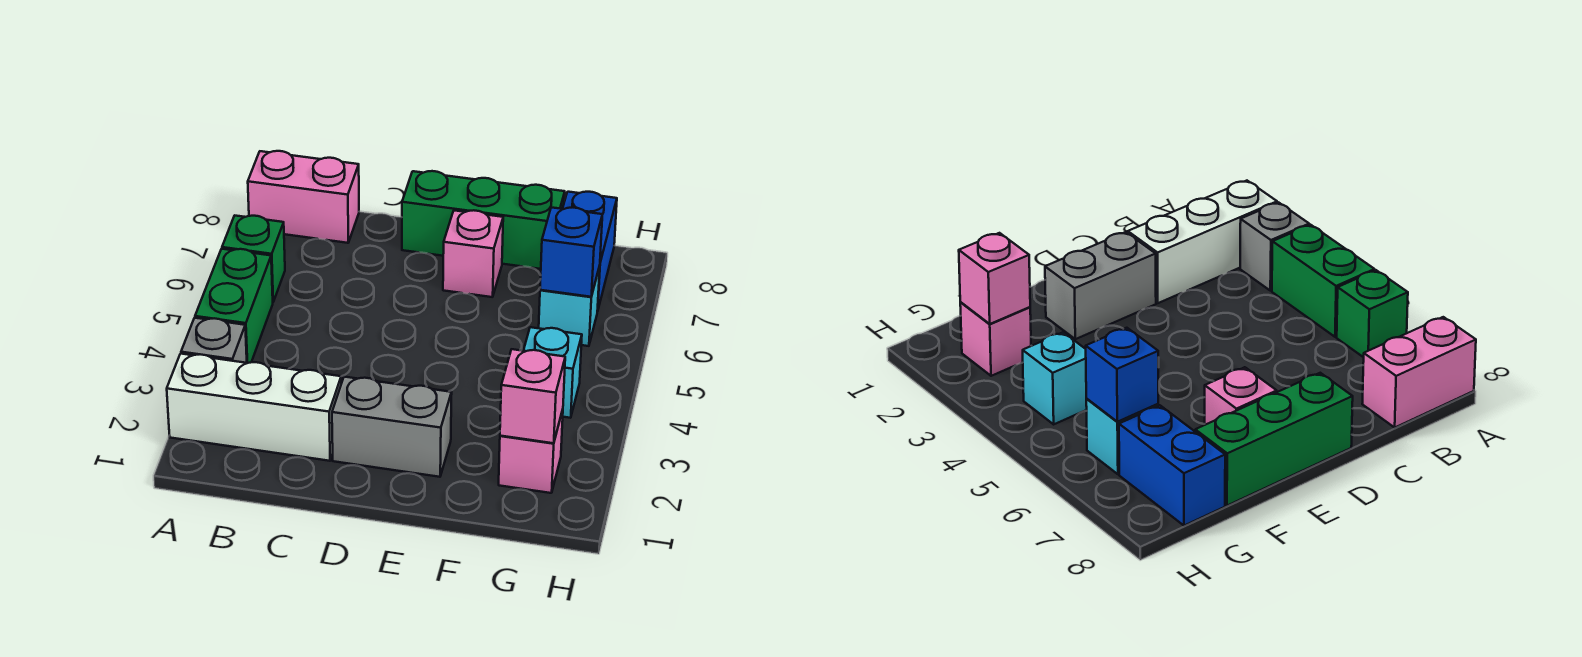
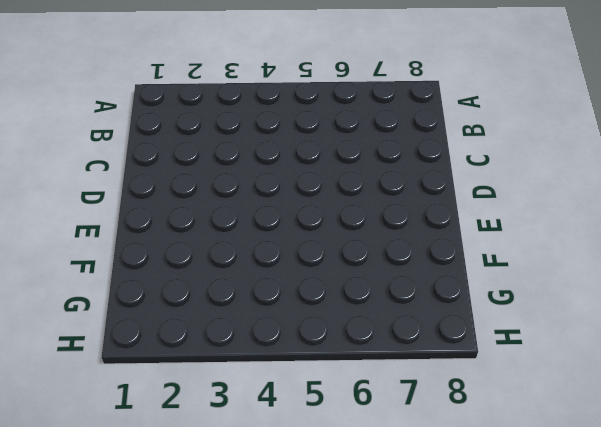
none -> white brick A2:C2 level 1
none -> grey brick A3 level 1
none -> green brick A4:A5 level 1

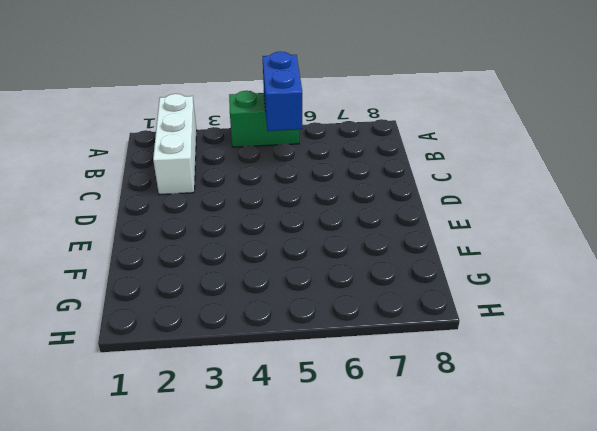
blue brick A5:B5 level 2 -> blue brick G7:G8 level 1
none -> grey brick A3 level 1
none -> green brick A6 level 1
none -> pink brick A8:B8 level 1

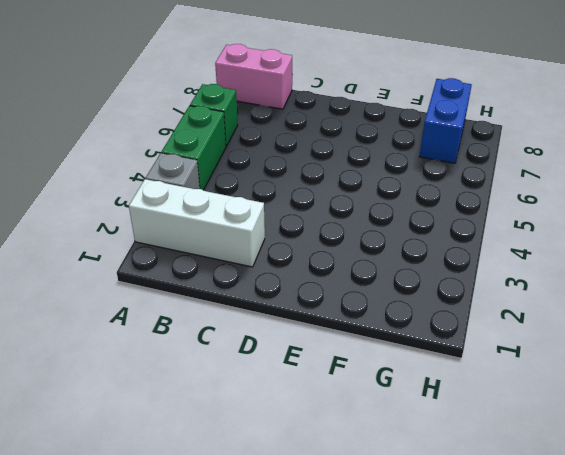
none -> grey brick D2:E2 level 1
none -> green brick D8:F8 level 1
none -> pink brick E7 level 1

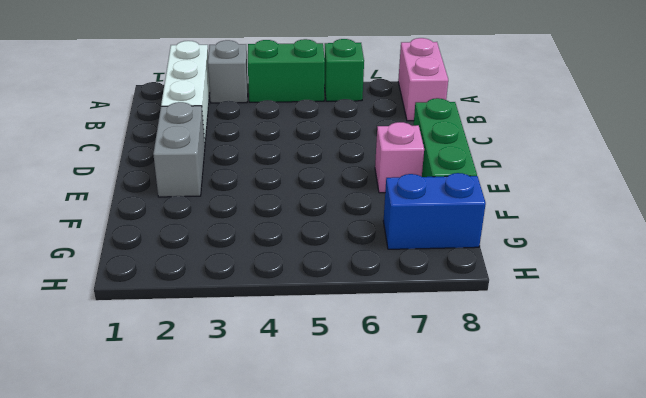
none -> pink brick G2 level 1
none -> cyan brick G4 level 1
none -> cyan brick G6 level 1

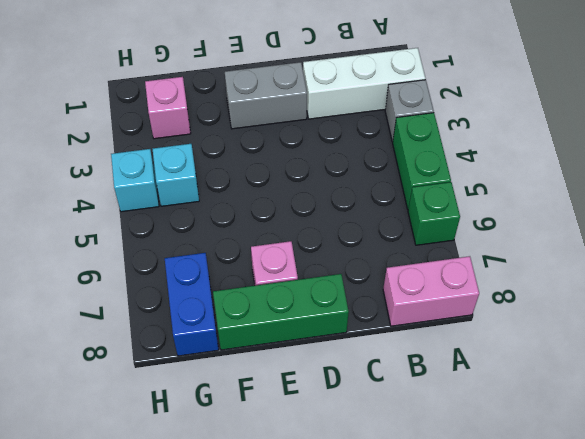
cyan brick H4 level 1 -> cyan brick G6 level 1
none -> pink brick G2 level 2
none -> blue brick G6 level 2

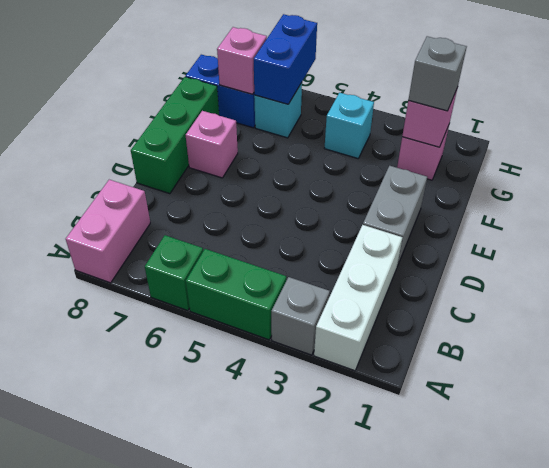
grey brick G2 level 3 -> none
blue brick G6:H6 level 2 -> blue brick G6 level 2
pink brick G7 level 2 -> none

